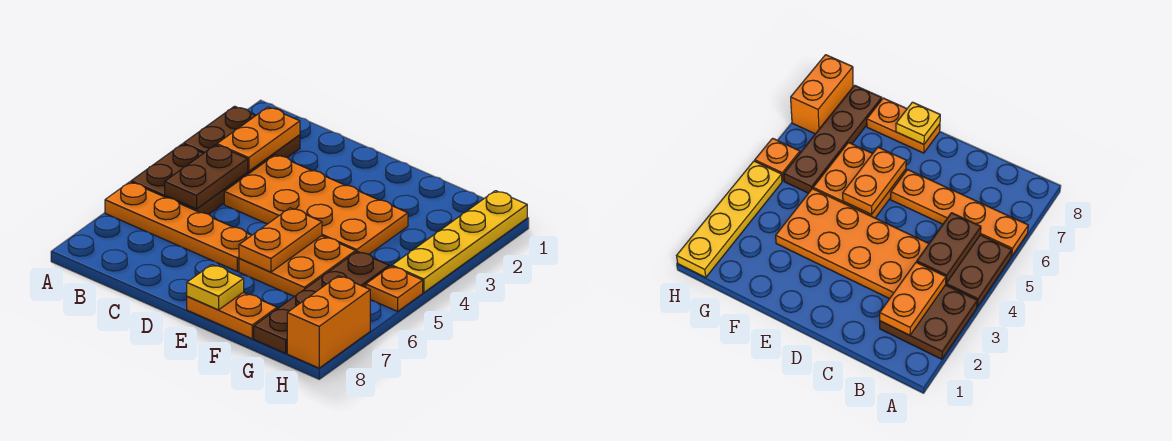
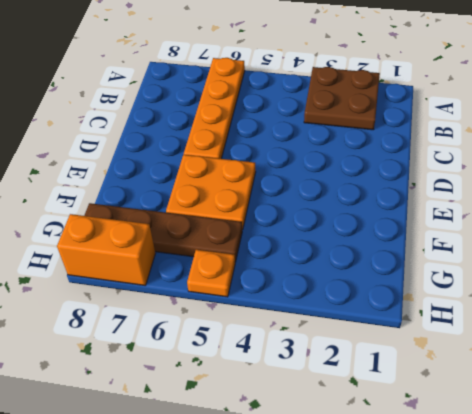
none -> brown plate A4:B5 level 1
none -> orange plate C3:F4 level 1
none -> orange plate E8:F8 level 1

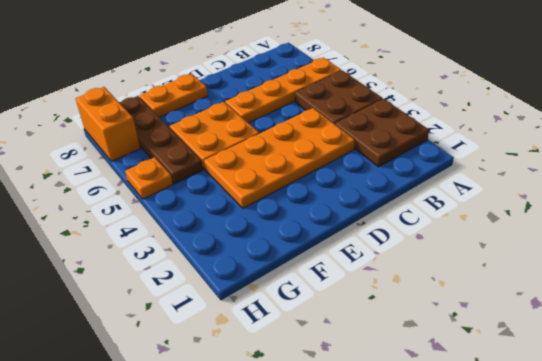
none -> yellow plate H1:H4 level 1
none -> orange plate B2:B3 level 2
none -> brown plate B4:B5 level 2

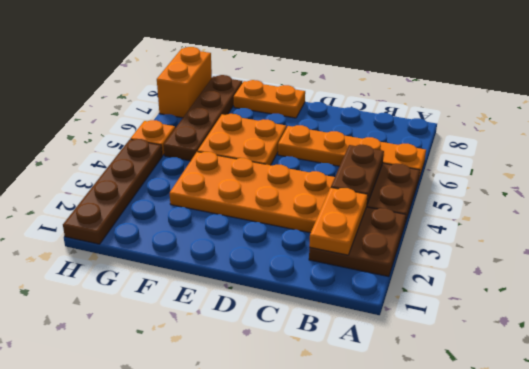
brown plate H1:H4 level 1 -> yellow plate H1:H4 level 1
none -> orange plate E5:E6 level 2
none -> yellow plate E8 level 2

